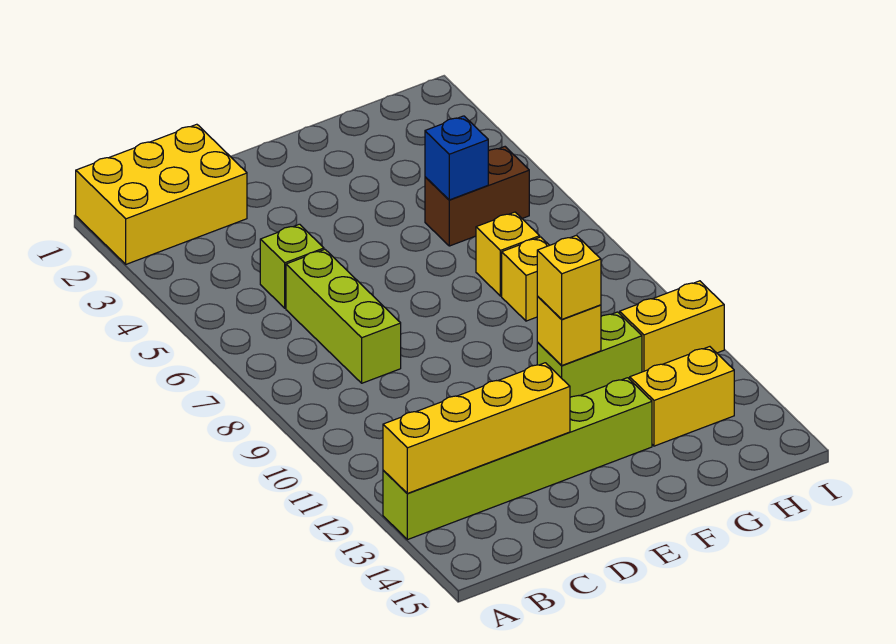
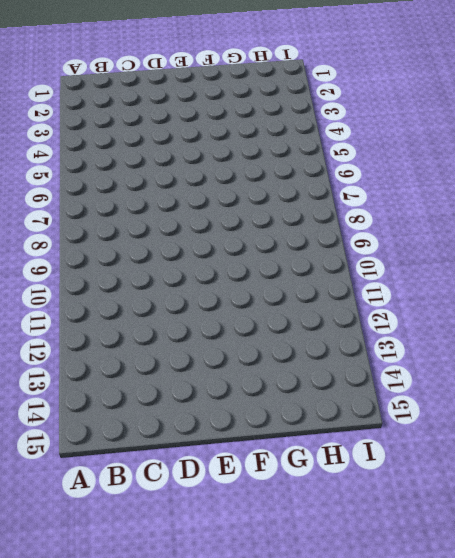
none -> yellow brick A1:C2 level 1
none -> lime brick A13:F13 level 1
none -> lime brick C5 level 1

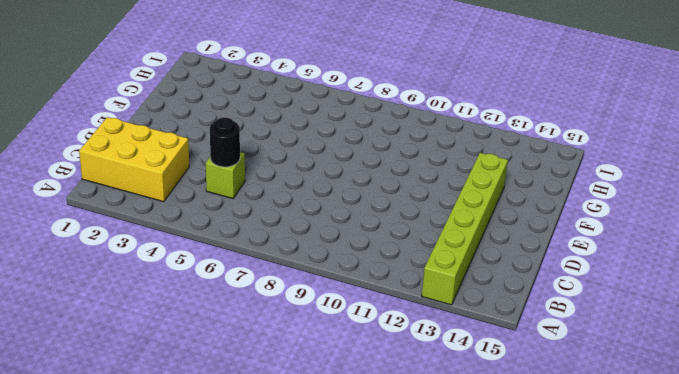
yellow brick B1:C3 level 1 -> yellow brick A1:C2 level 1
black round brick C5 level 2 -> none
none -> lime brick C6:C8 level 1
none -> lime brick F11:G11 level 1
none -> brown brick G5:H5 level 1

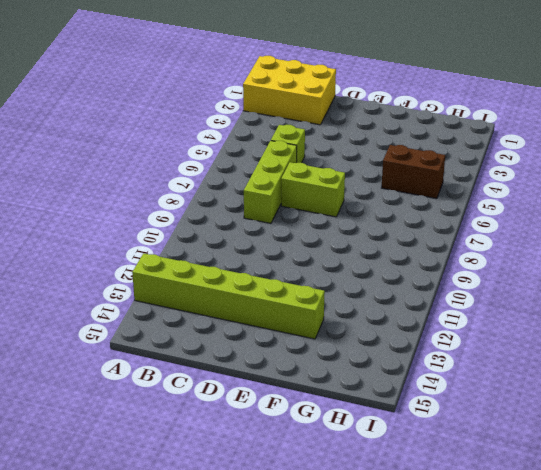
lime brick D7:E7 level 1 -> lime brick F11:G11 level 1
none -> yellow brick G7 level 1
none -> yellow brick G8 level 1
none -> yellow brick G13:H13 level 1

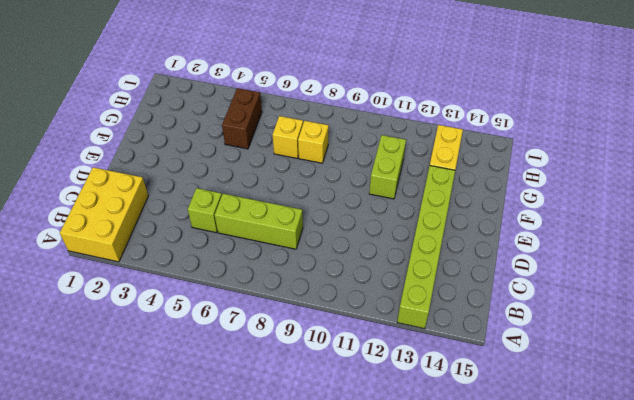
none -> yellow brick H11:I11 level 1
none -> yellow brick A13:D13 level 2
none -> yellow brick F11 level 2

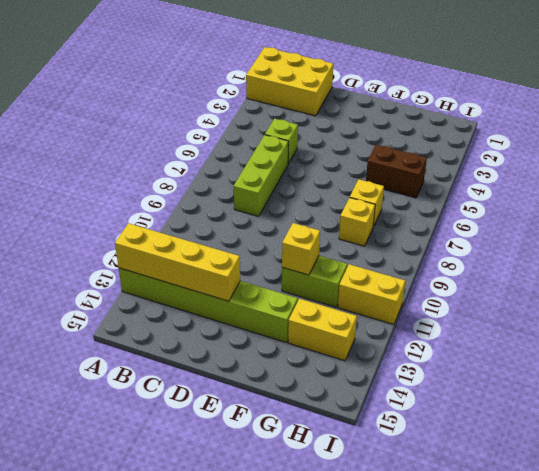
none -> blue brick G5 level 2
none -> yellow brick F11 level 3

